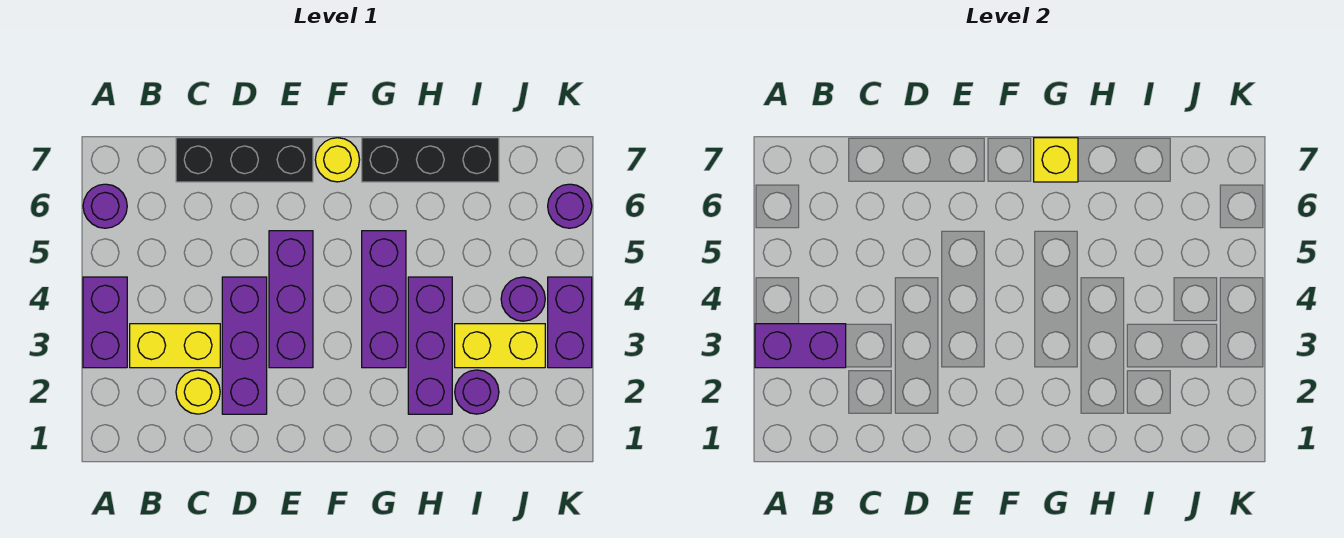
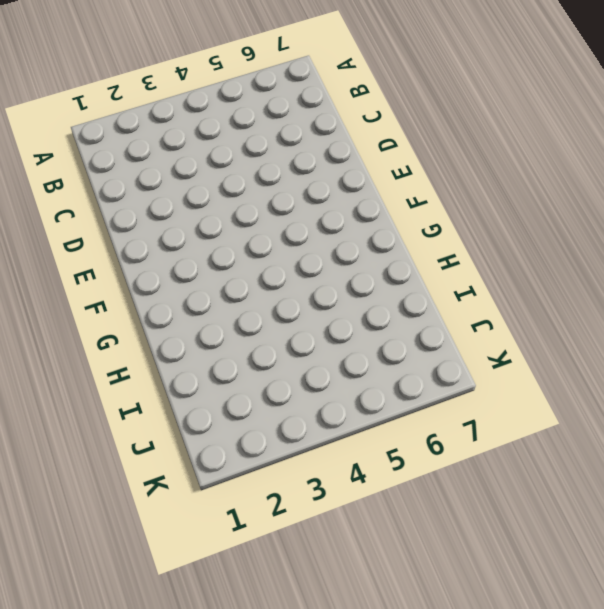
none -> purple brick A3:A4 level 1
none -> purple round brick A6 level 1
none -> yellow brick B3:C3 level 1

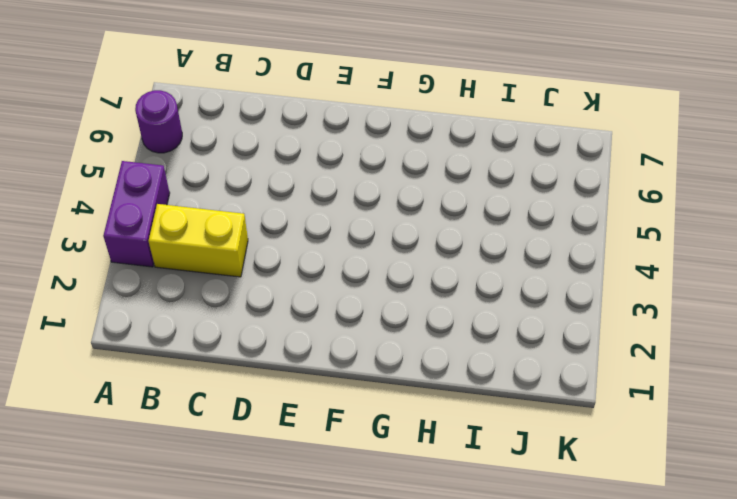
none -> yellow round brick C2 level 1
none -> black brick C7:E7 level 1
none -> purple brick D2:D4 level 1

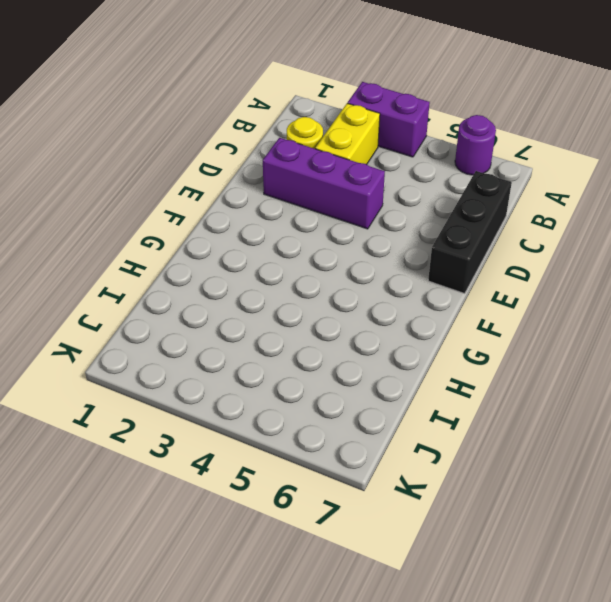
none -> purple brick E3:E5 level 1
none -> yellow round brick F7 level 1
none -> purple brick G3:G5 level 1

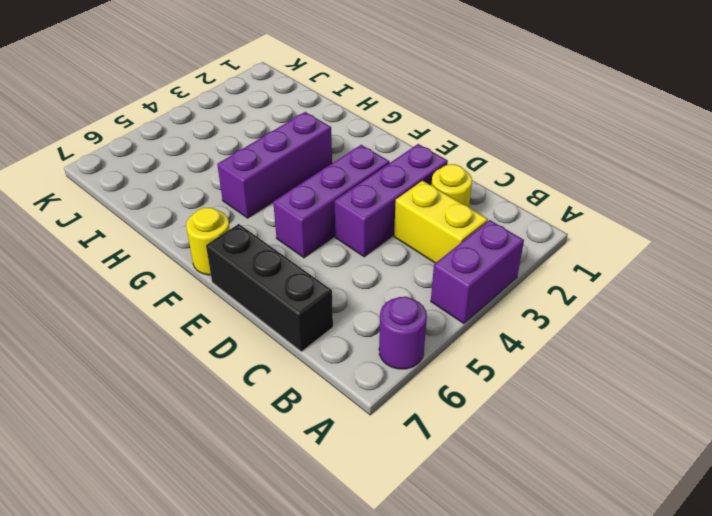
none -> black brick G7:I7 level 1
none -> purple brick H2:H4 level 1
none -> purple round brick I2 level 1

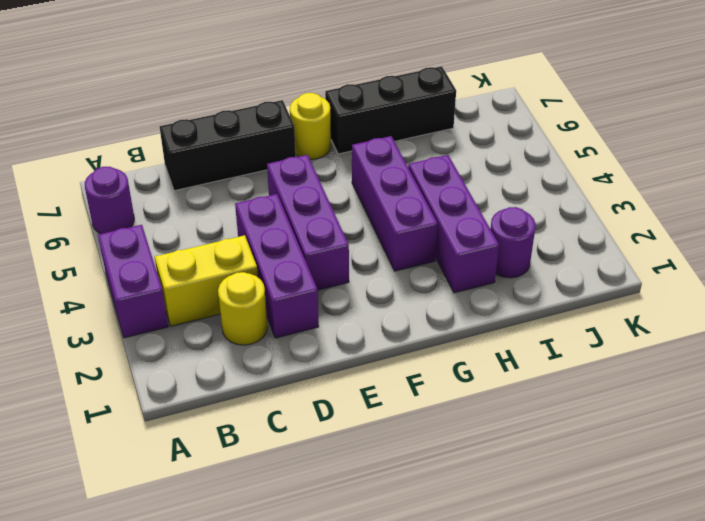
none -> yellow brick I3:J3 level 1
none -> purple round brick J4 level 1
none -> purple brick K3:K4 level 1

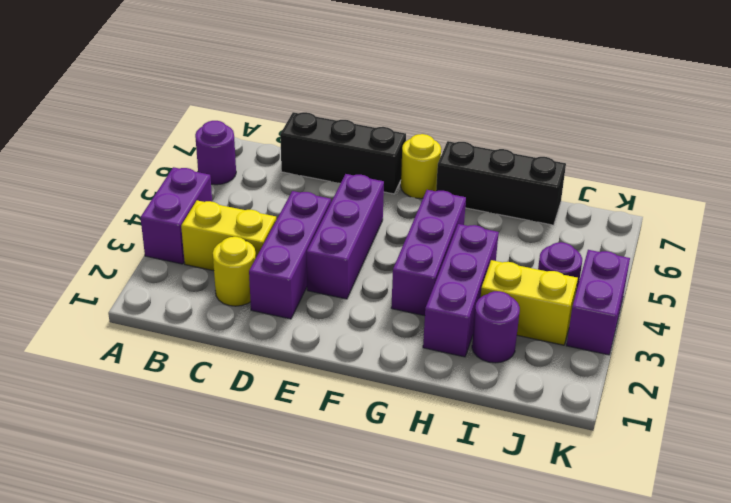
none -> purple round brick K6 level 1
none -> purple brick A3:B3 level 2
none -> yellow brick G7 level 2

